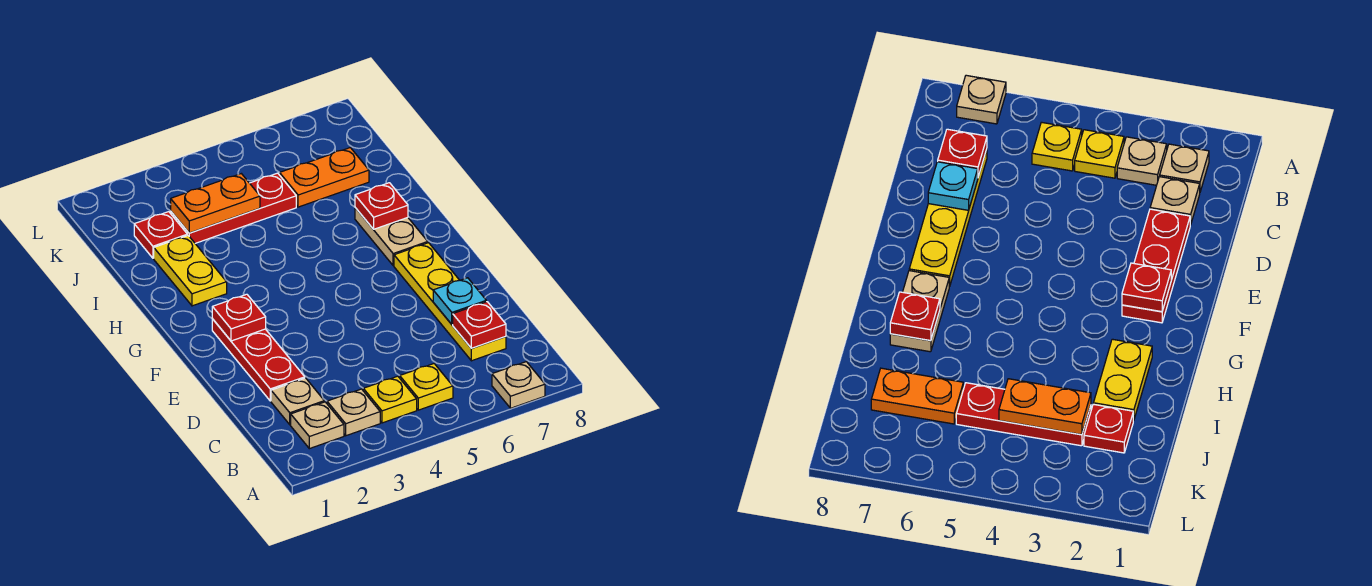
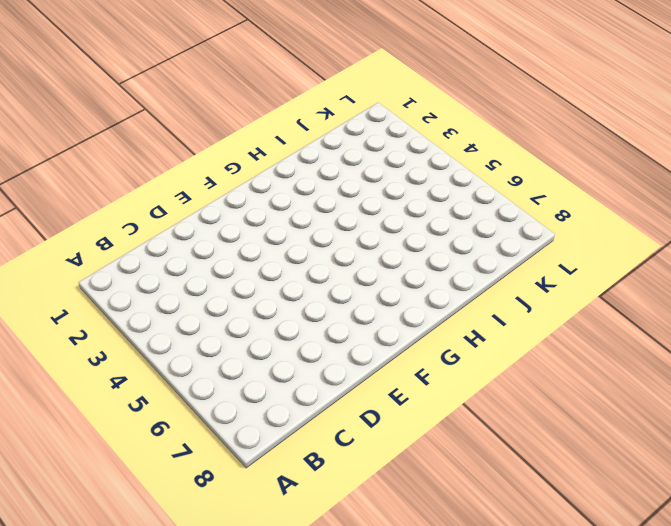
none -> tan plate A7 level 1
none -> tan plate B2 level 1
none -> tan plate B3 level 1

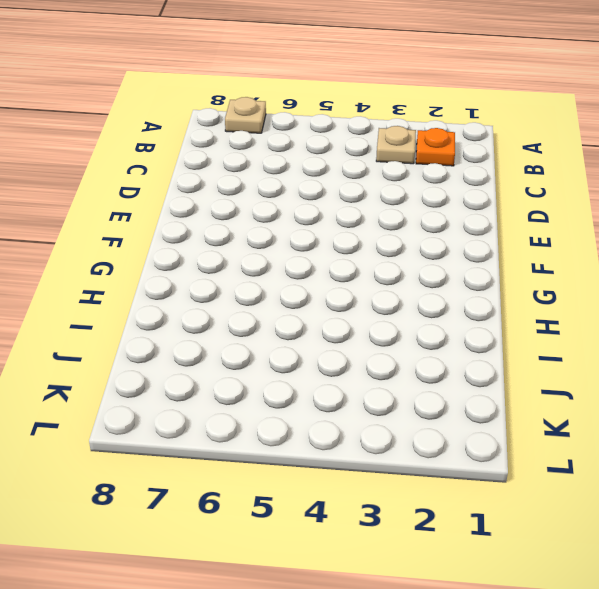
orange plate B2 level 1 -> tan plate B2 level 1
none -> yellow plate B4 level 1
none -> yellow plate B5 level 1
none -> tan plate C2 level 1

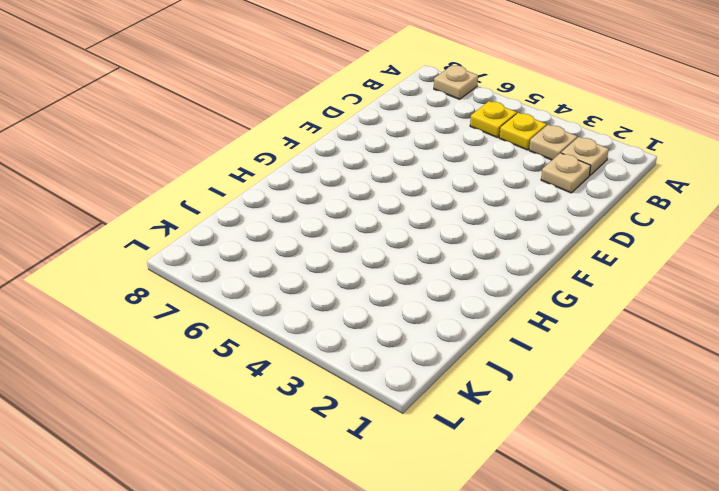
none -> yellow plate C7:F7 level 1
none -> red plate D2:F2 level 1
none -> tan plate G7:H7 level 1

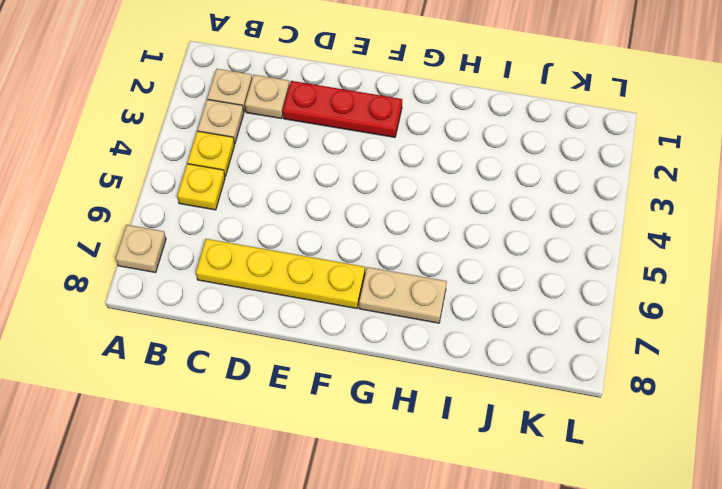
none -> yellow plate H2:I2 level 1
none -> red plate J2 level 1
none -> red plate J3:J5 level 1

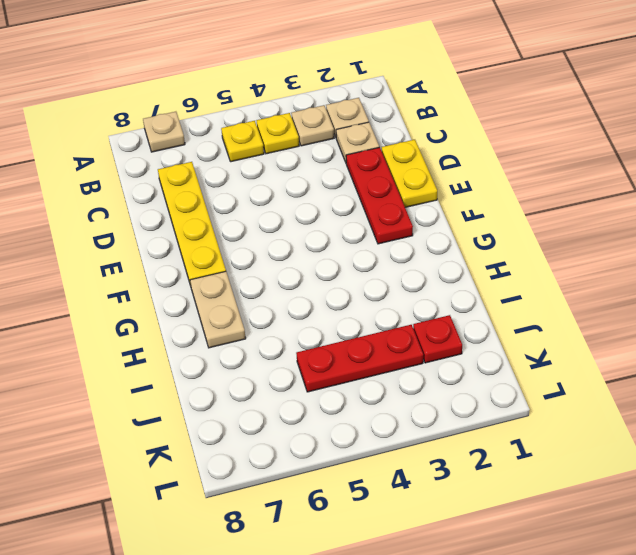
yellow plate D1:E1 level 1 -> yellow plate H2:I2 level 1
none -> orange plate J6:J7 level 1
none -> red plate C7 level 2
none -> cyan plate D7 level 2

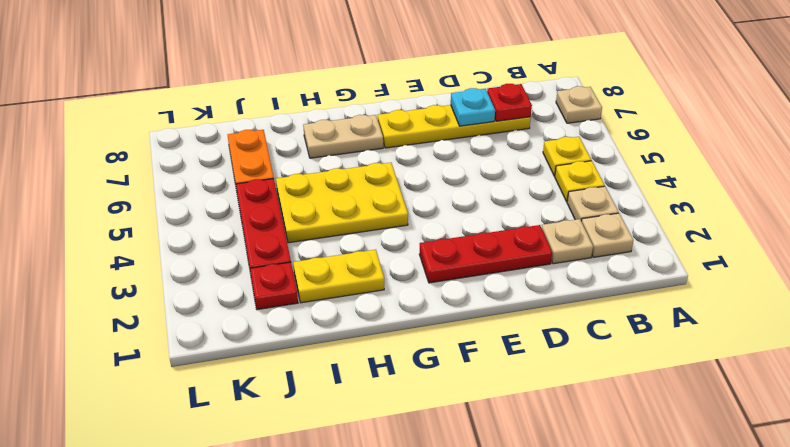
yellow plate G4:I5 level 1 -> none
none -> red plate F2 level 2
none -> red plate H7 level 2
none -> orange plate J3:J4 level 2

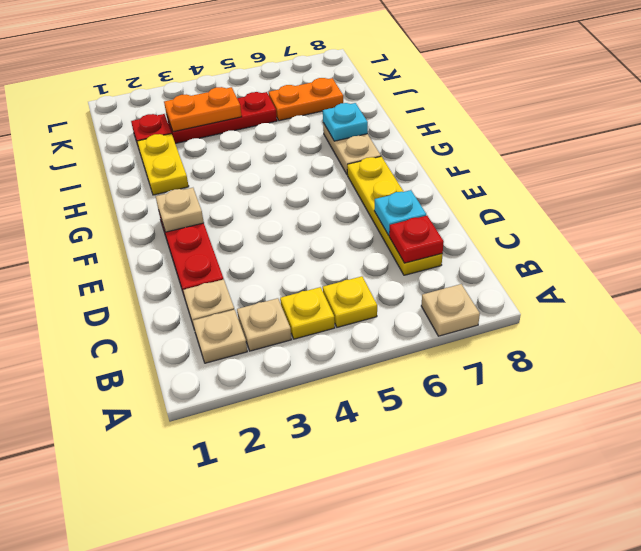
tan plate F2 level 2 -> red plate F2 level 2
cyan plate H7 level 2 -> red plate H7 level 2

